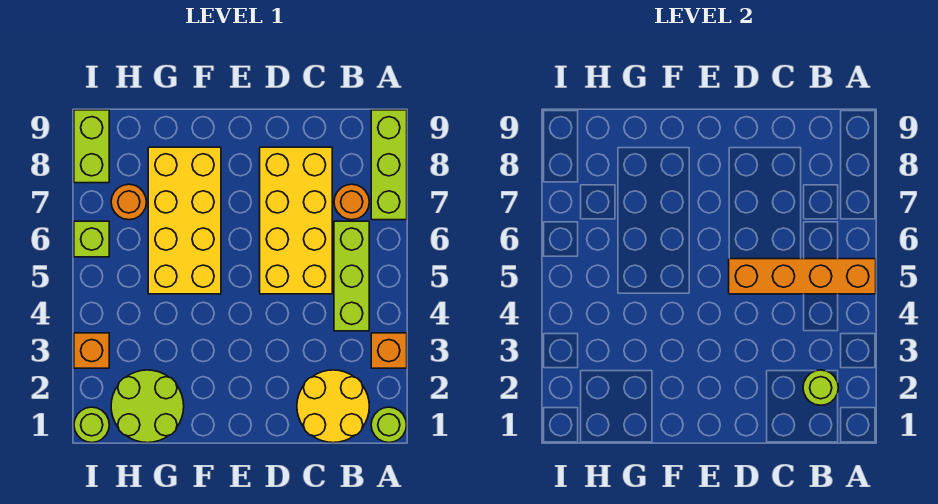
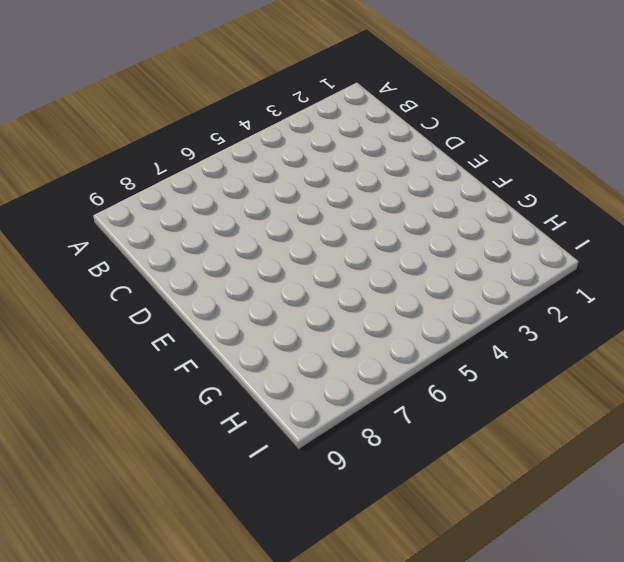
none -> lime round brick A1 level 1
none -> orange brick A3 level 1
none -> lime brick A7:A9 level 1

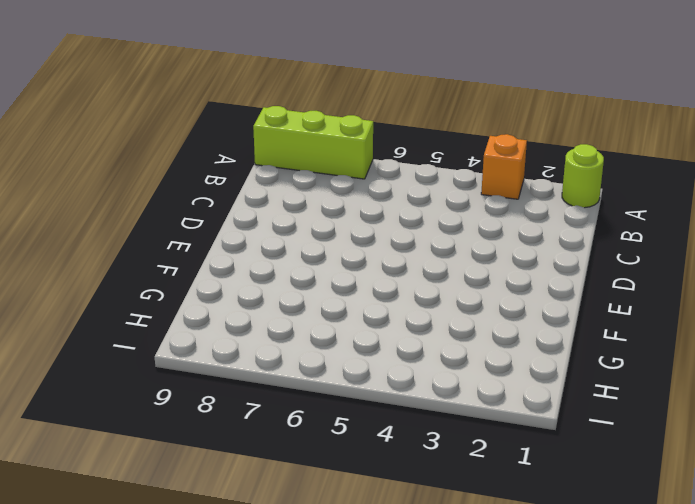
none -> yellow round brick B1:C2 level 1
none -> lime brick B4:B6 level 1
none -> orange round brick B7 level 1

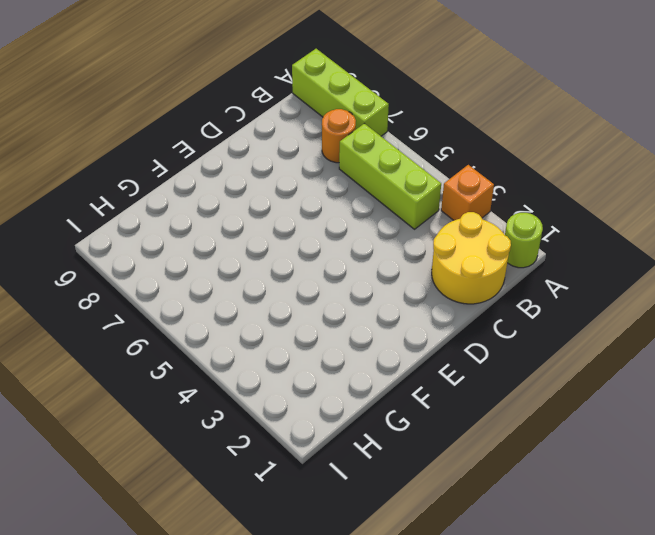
none -> yellow brick C5:D8 level 1
none -> yellow brick F5:G8 level 1
none -> lime round brick G1:H2 level 1

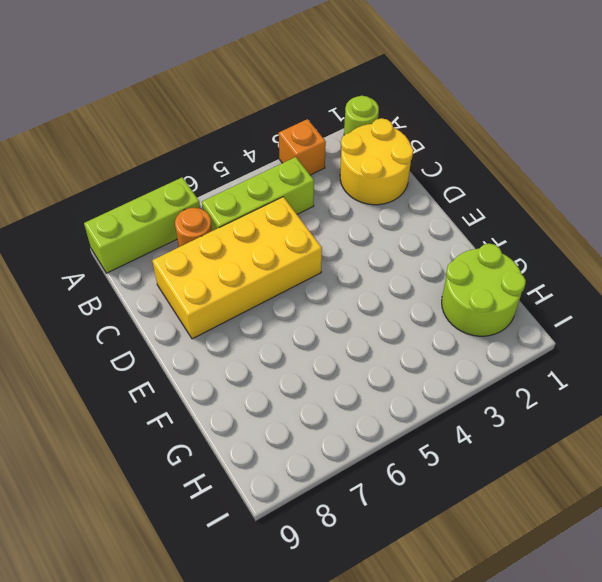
none -> yellow brick F5:G8 level 1
none -> orange round brick H7 level 1
none -> lime round brick I1 level 1

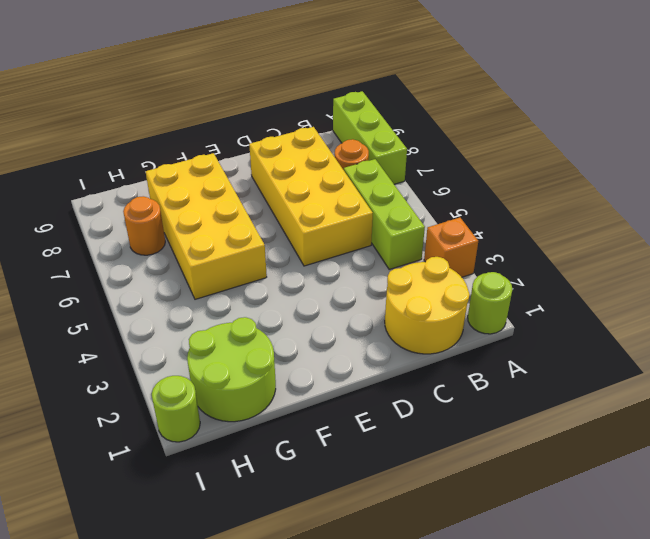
none -> orange brick I3 level 1
none -> lime brick I6 level 1
none -> lime brick I8:I9 level 1

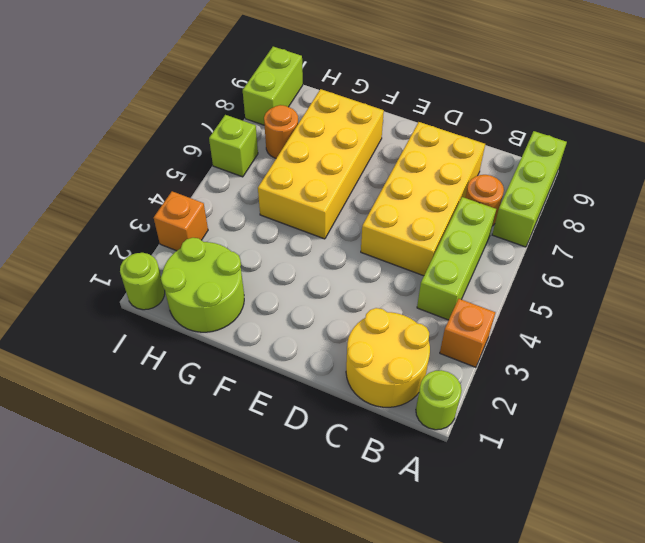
none -> orange brick A5:D5 level 2
none -> lime round brick B2 level 2

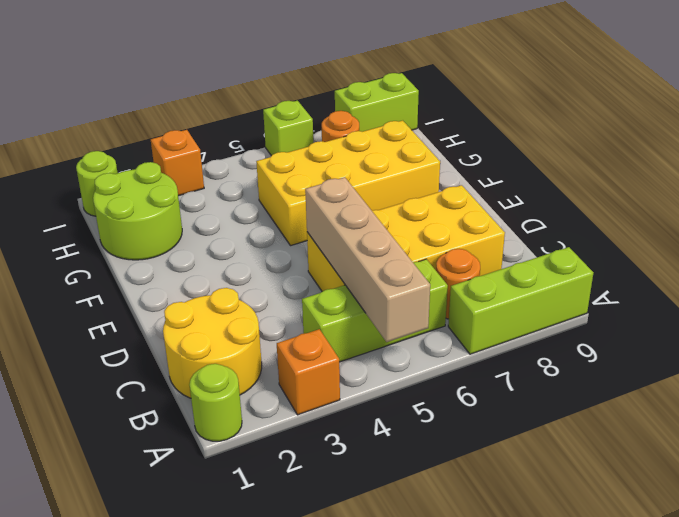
tan brick A5:D5 level 2 -> orange brick A5:D5 level 2
none -> lime round brick B2 level 2

